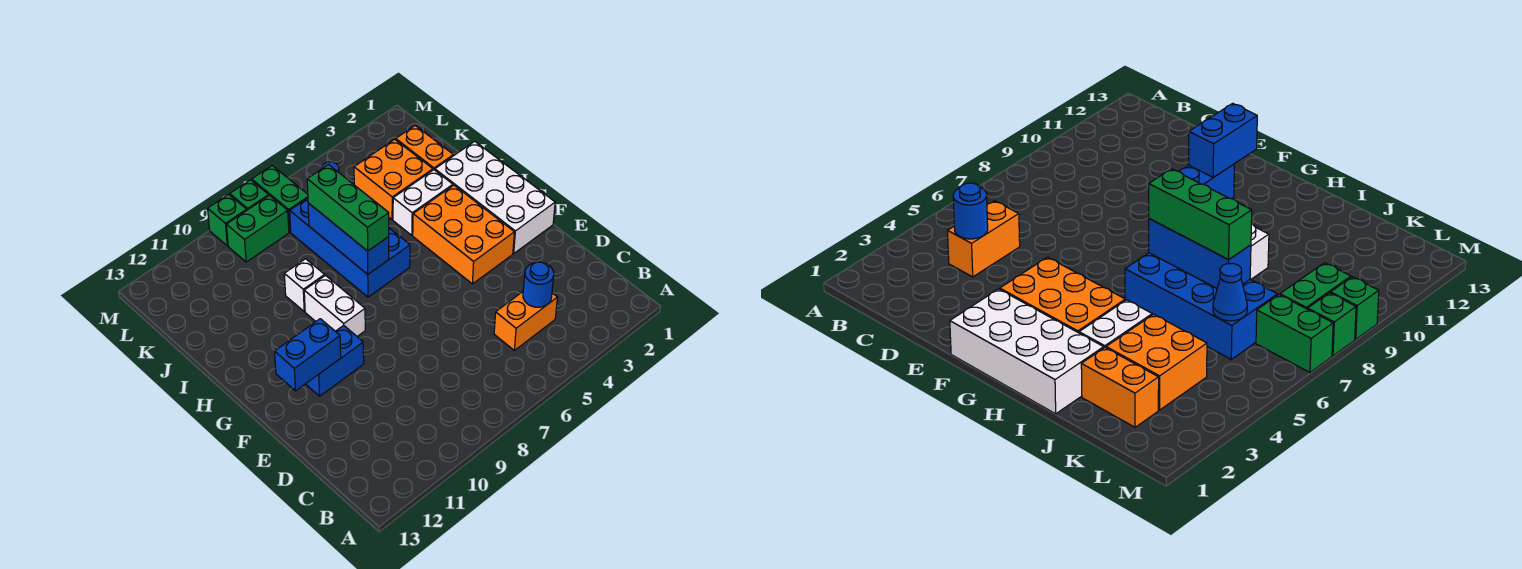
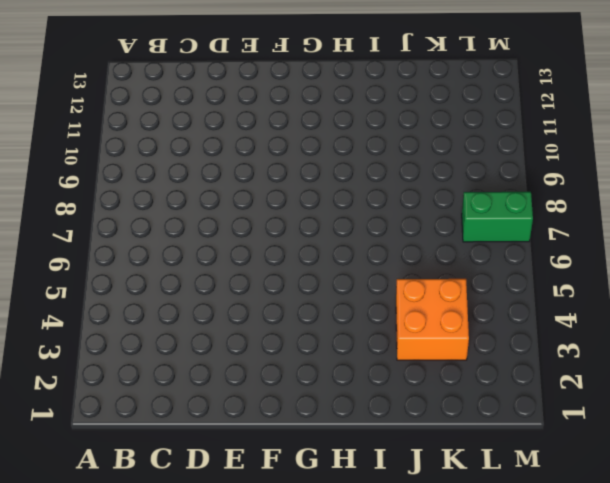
none -> orange brick C4:C5 level 1
none -> white brick F1:I2 level 1
none -> orange brick F3:H4 level 1

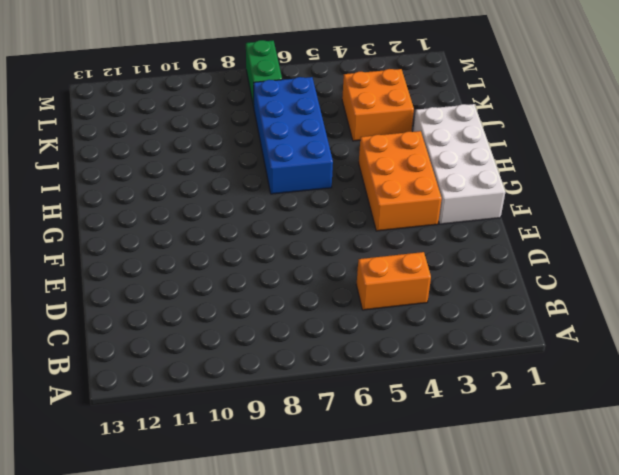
none -> blue brick F10:F11 level 1
none -> white brick G9:H9 level 1
none -> white brick I3:I4 level 1

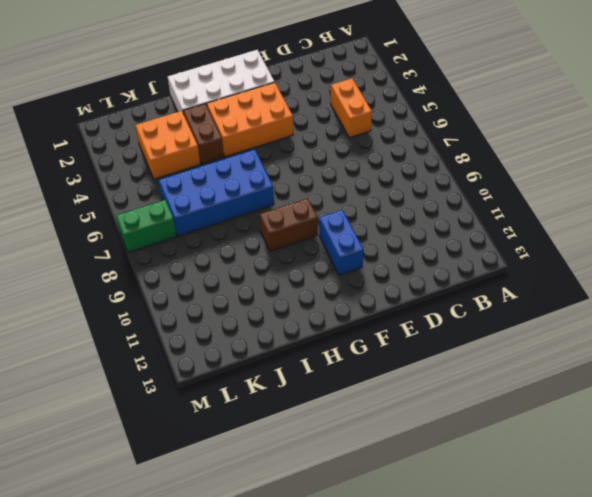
brown brick G9:H9 level 1 -> white brick G9:H9 level 1
brown brick I3:I4 level 1 -> white brick I3:I4 level 1
none -> white brick I9 level 1
none -> orange brick J2:K2 level 1
none -> green brick L8:L9 level 1

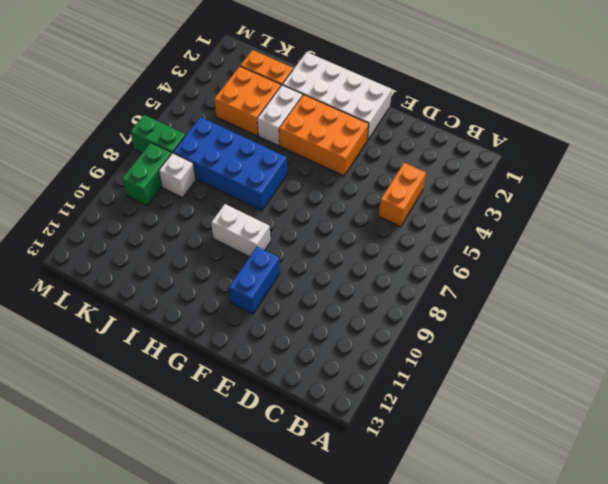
white brick K8 level 1 -> white brick I9 level 1
none -> green brick M8 level 1
none -> green brick M9 level 1
none -> blue round brick C4 level 2

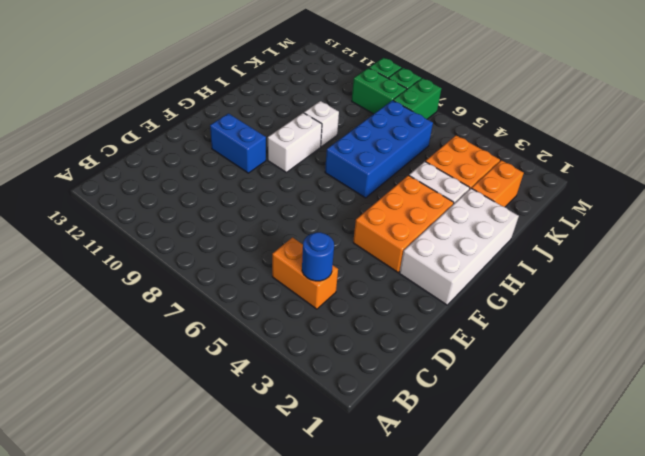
none -> blue brick F11:F12 level 2
none -> blue brick H7:J7 level 2
none -> blue cone K6 level 2

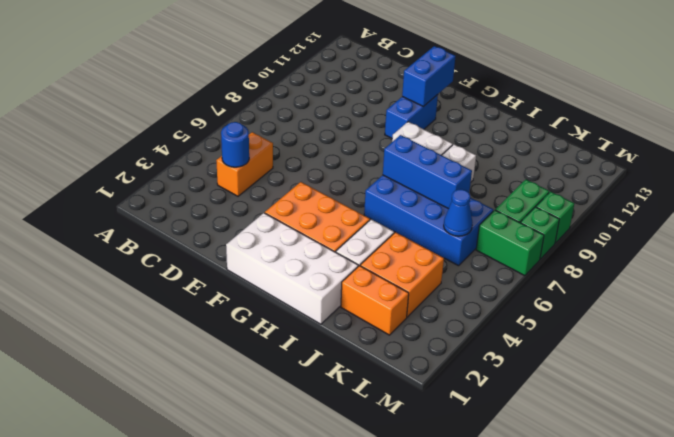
none -> green brick H7:J7 level 3

